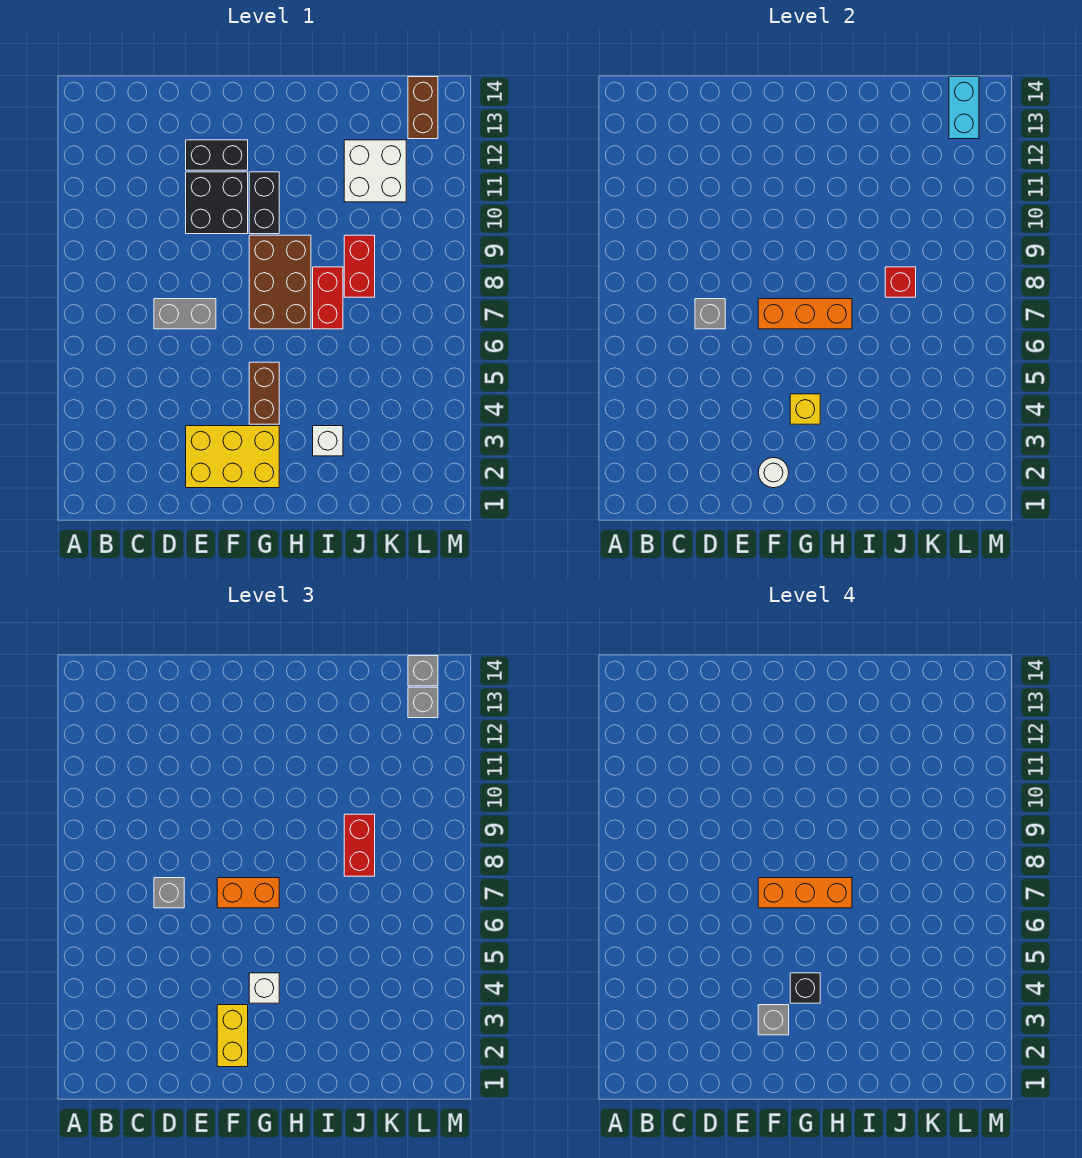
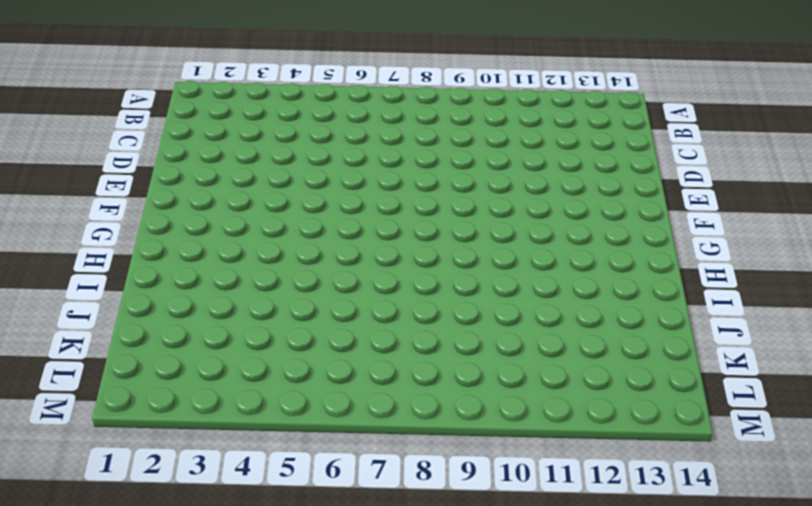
none -> grey brick D7:E7 level 1
none -> yellow brick E2:G3 level 1
none -> black brick E10:F11 level 1

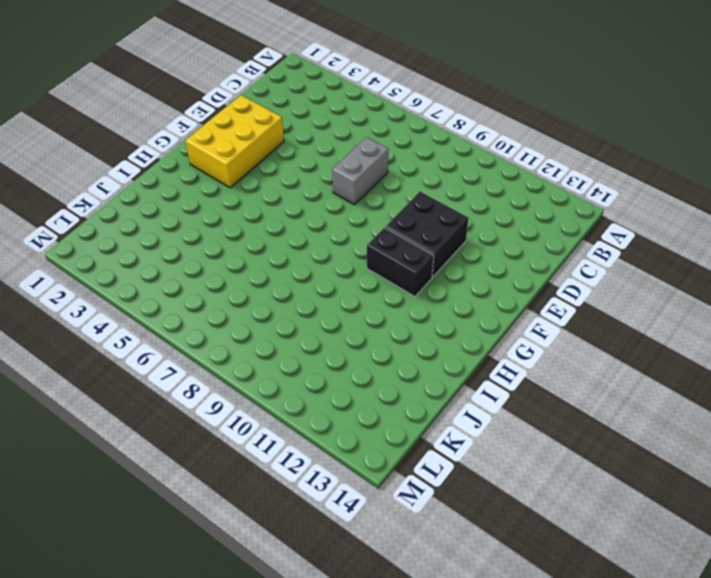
none -> black brick E12:F12 level 1
none -> brown brick G4:G5 level 1
none -> brown brick G7:H9 level 1

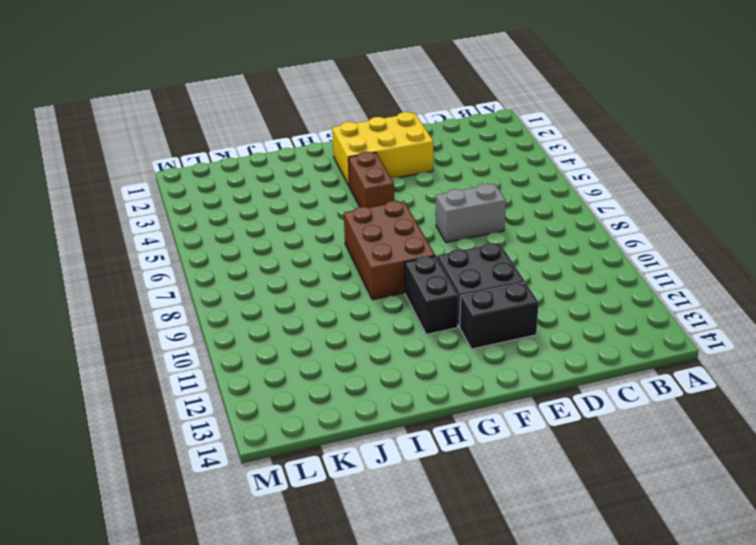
none -> white brick I3 level 1
none -> red brick I7:I8 level 1
none -> red brick J8:J9 level 1

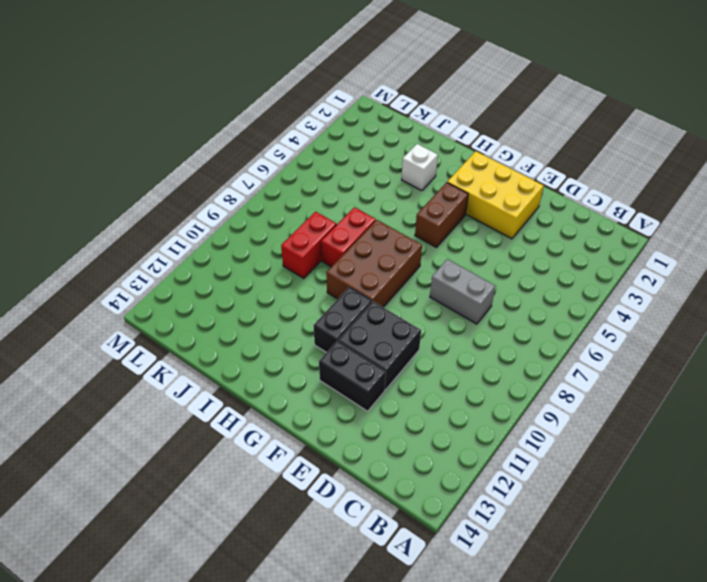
none -> white brick J11:K12 level 1
none -> brown brick L13:L14 level 1
none -> grey brick D7 level 2

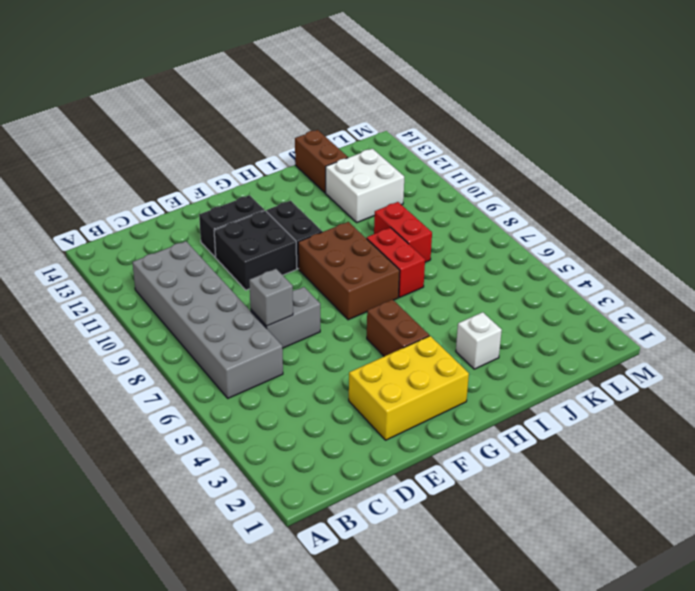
grey brick B6:C11 level 1 -> none
brown brick J13:J14 level 1 -> brown brick L13:L14 level 1
none -> white round brick F2 level 2
none -> orange brick F7:H7 level 2
none -> yellow brick G4 level 2

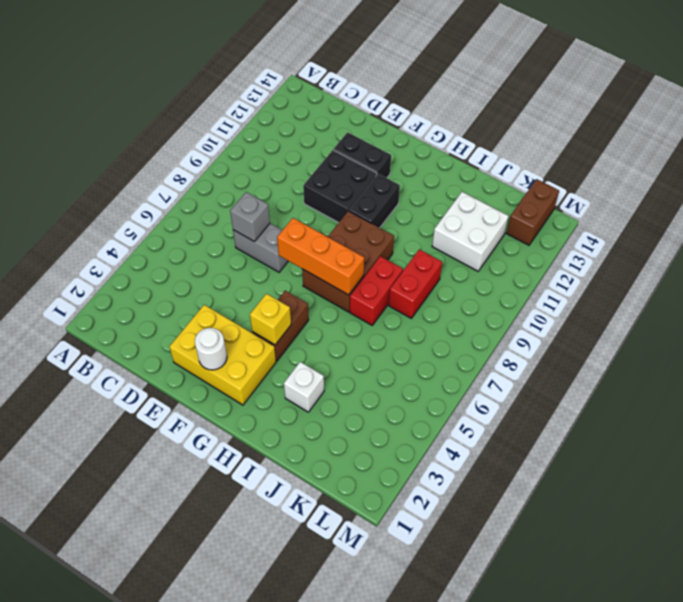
none -> red brick J8 level 2
none -> cyan brick L13:L14 level 2
none -> grey brick D7 level 3

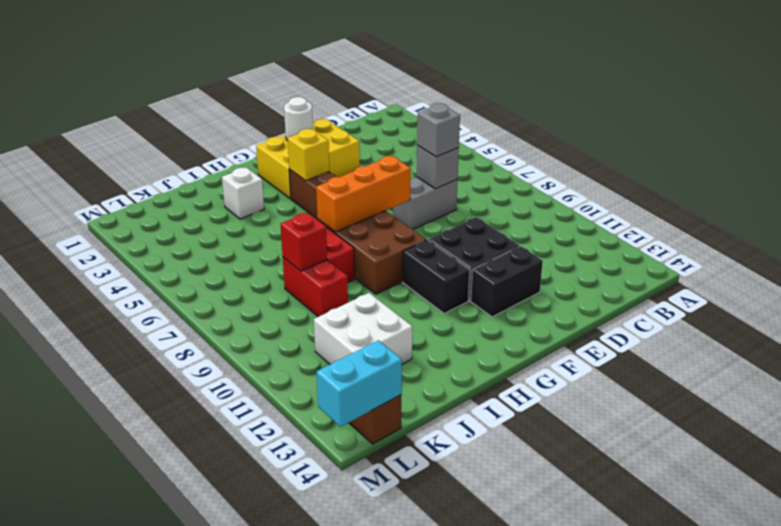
cyan brick L14:M14 level 2 -> cyan brick L13:L14 level 2
none -> yellow brick F2:F3 level 3
none -> orange brick F7:G7 level 3
none -> white brick G4 level 3

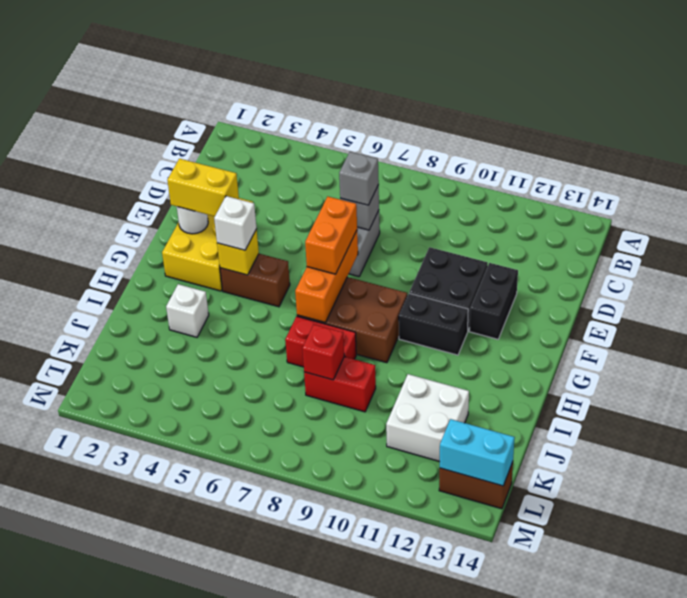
none -> red brick J8:J9 level 3
none -> grey brick L13 level 3
none -> grey brick L14 level 3

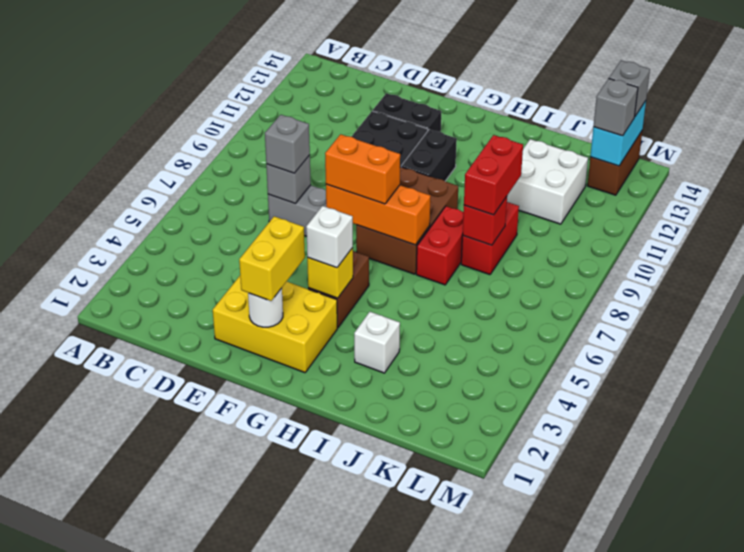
none -> grey brick F3 level 4
none -> orange brick F7:H7 level 4
none -> black brick G4 level 4

